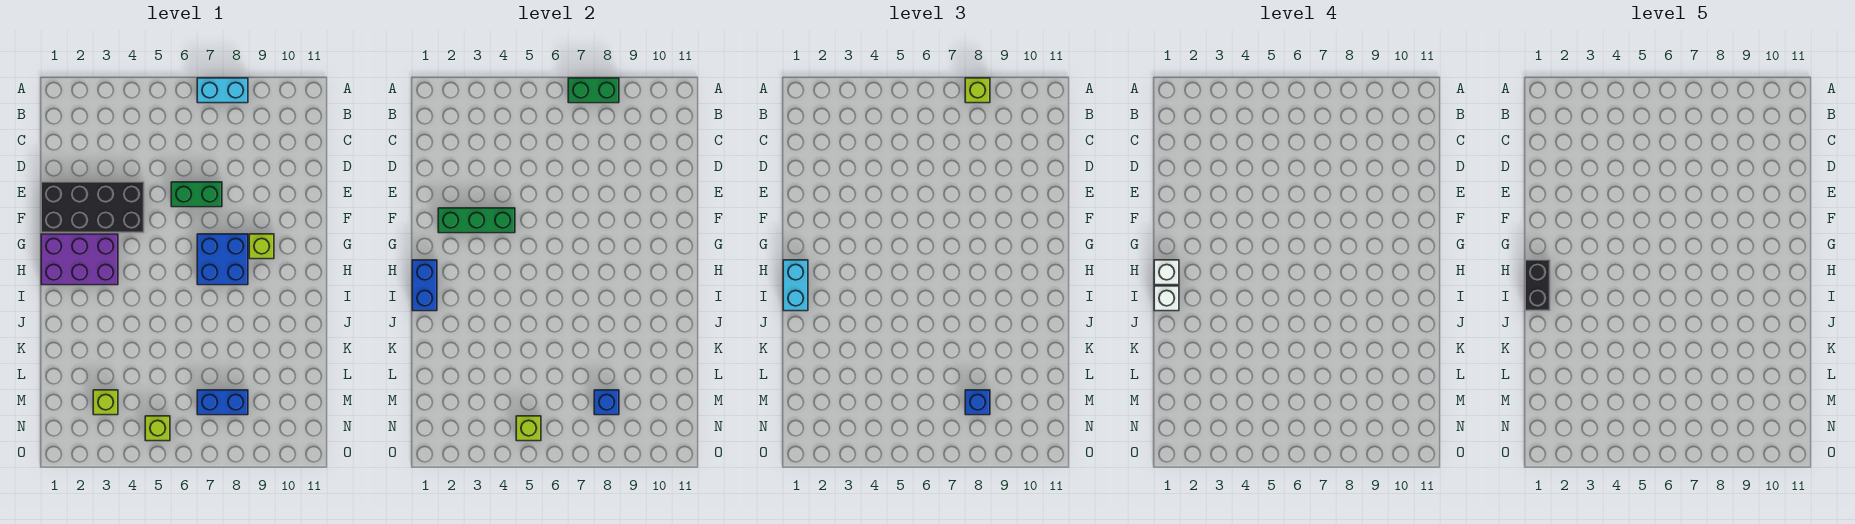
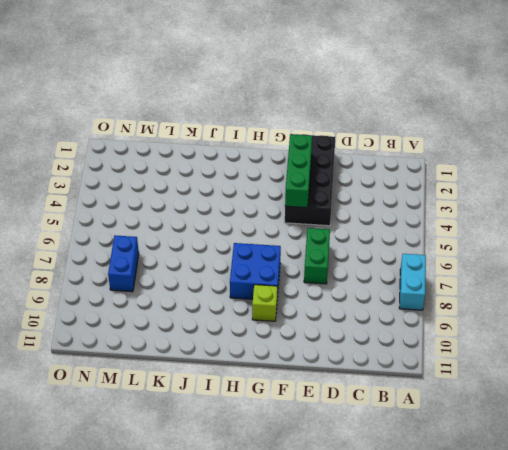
none -> purple brick G1:H3 level 1
none -> lime brick M3 level 1
none -> lime brick N5 level 1

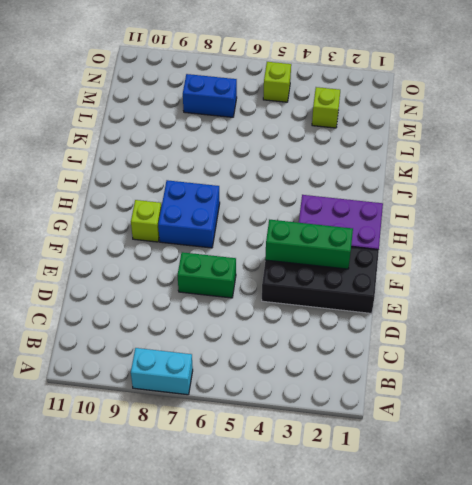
none -> green brick A7:A8 level 2
none -> blue brick H1:I1 level 2
none -> blue brick M8 level 2

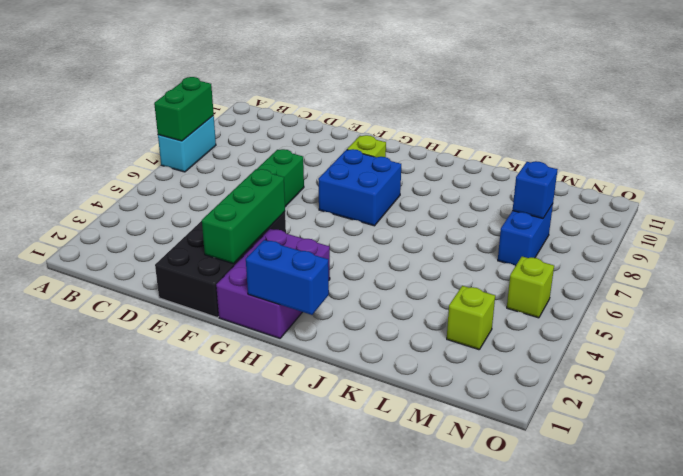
none -> lime brick N5 level 2
none -> lime brick A8 level 3
none -> cyan brick H1:I1 level 3

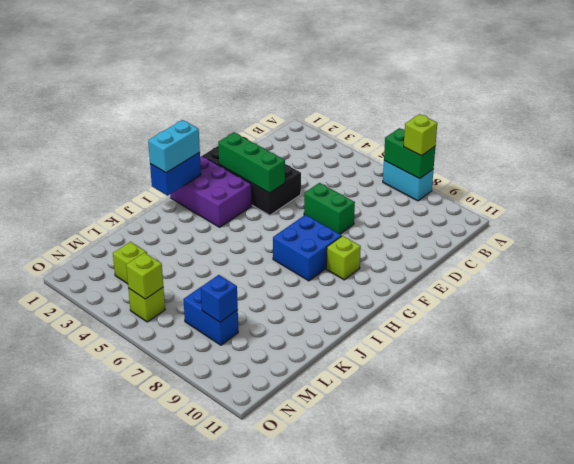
none -> blue brick M8 level 3
none -> white brick H1 level 4
none -> white brick I1 level 4

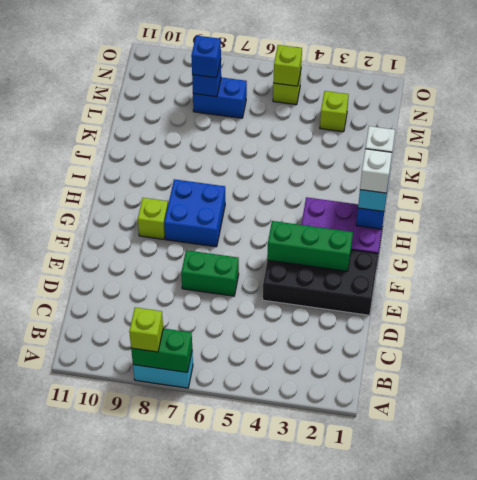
none -> black brick H1:I1 level 5

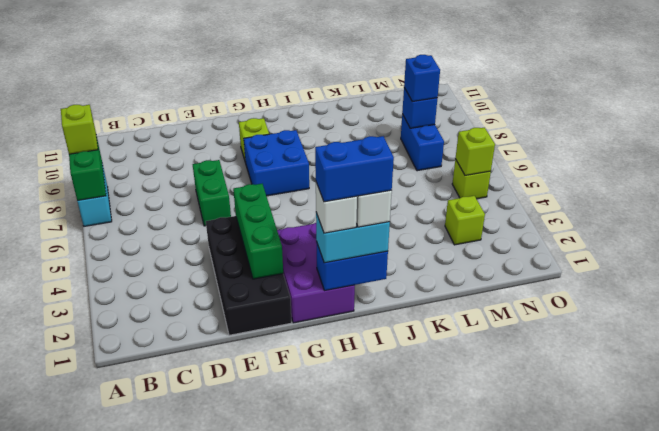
blue brick H1:I1 level 5 -> black brick H1:I1 level 5

